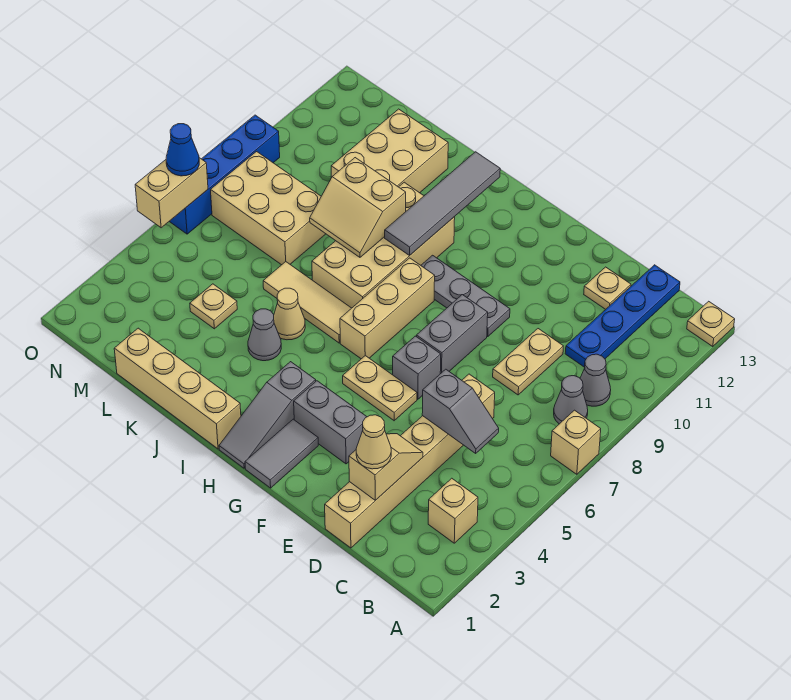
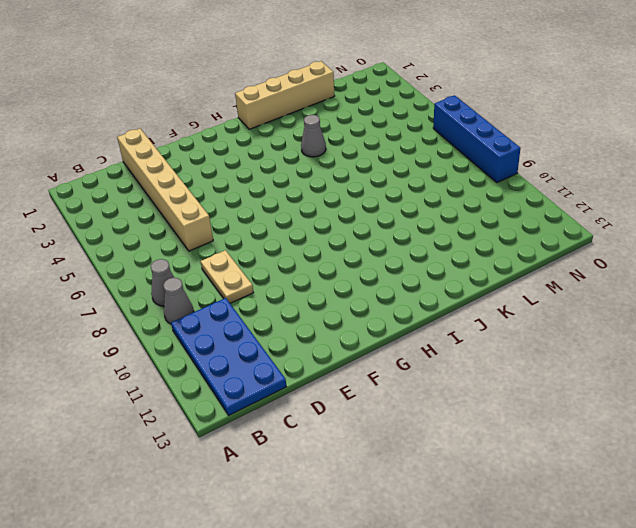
blue plate B10:C13 level 1 -> blue plate C10:C13 level 1
none -> tan brick A7 level 1
none -> tan plate A13 level 1
none -> tan brick B3 level 1
none -> tan plate D12 level 1

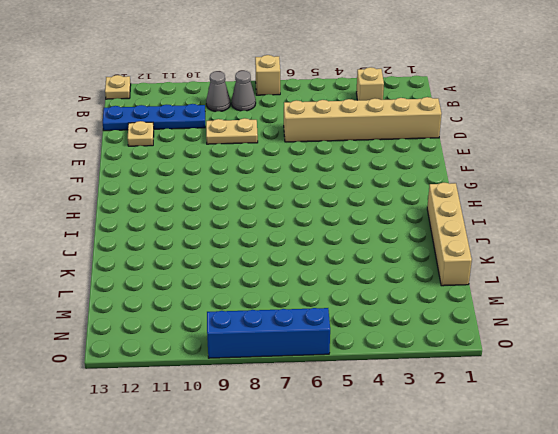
none -> grey brick F3:G3 level 1
none -> tan plate F5:G5 level 1
none -> grey brick F6 level 1
none -> grey brick F7:F8 level 1

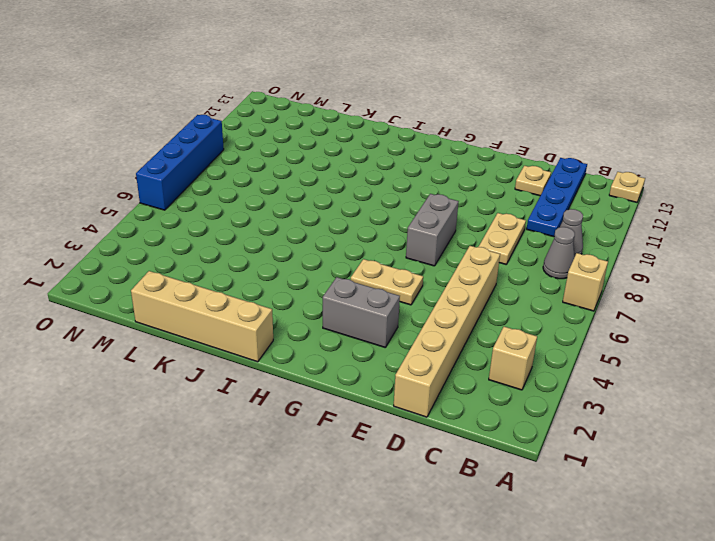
none -> grey brick F6 level 1
none -> grey plate F9:H9 level 1
none -> grey tile G1:G2 level 1
none -> grey slope H1:H3 level 1 top 3

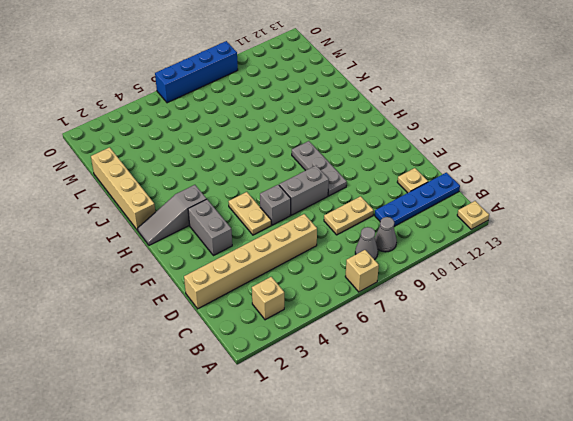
none -> grey tile G1:G2 level 1
none -> tan brick H6:H8 level 1
none -> tan tile I6:K6 level 1
none -> tan brick I7:J10 level 1

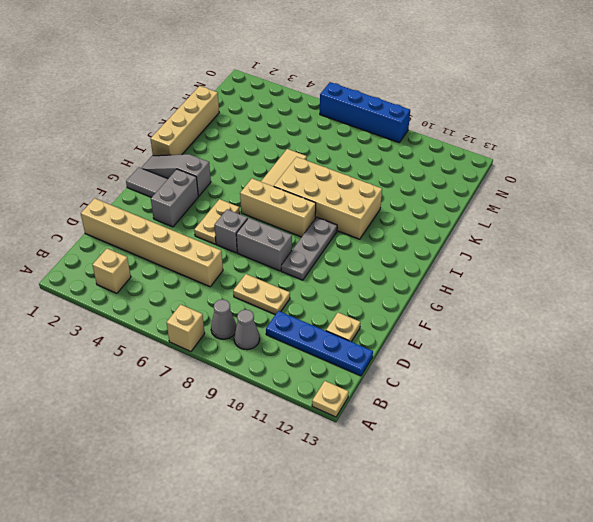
none -> grey cone J4 level 1
none -> tan cone J5 level 1
none -> tan brick K10:L12 level 1
none -> tan plate L4 level 1

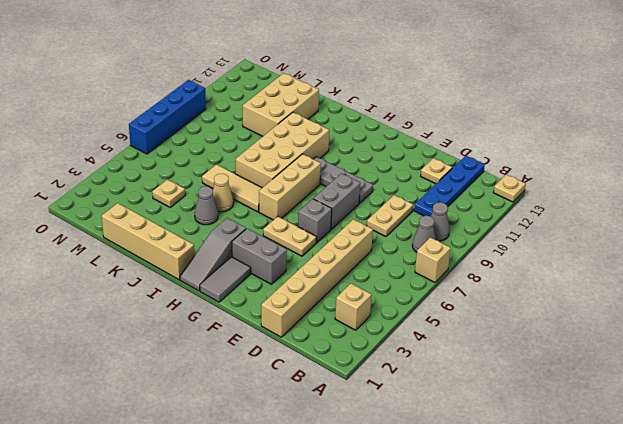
none -> tan brick L7:N8 level 1
none -> grey slope C5:D5 level 2 top D
none -> tan slope D2:D3 level 2 top 2
none -> grey tile I9:I12 level 2

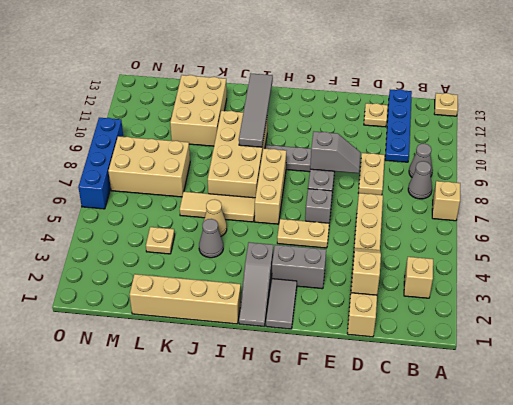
grey slope E8:F8 level 2 top F -> grey slope C5:D5 level 2 top D
none -> tan slope J8:K9 level 2 top 9
none -> tan brick O5:O6 level 2
none -> tan cone D2 level 3
none -> blue cone O6 level 3

